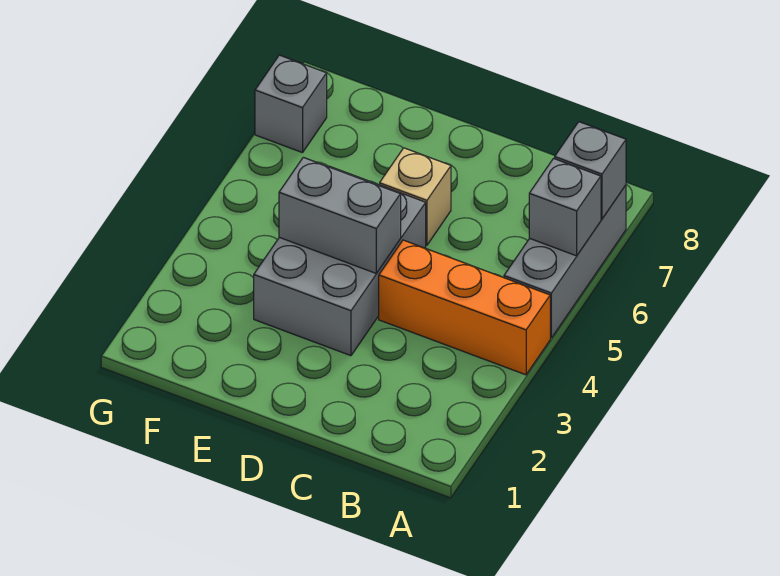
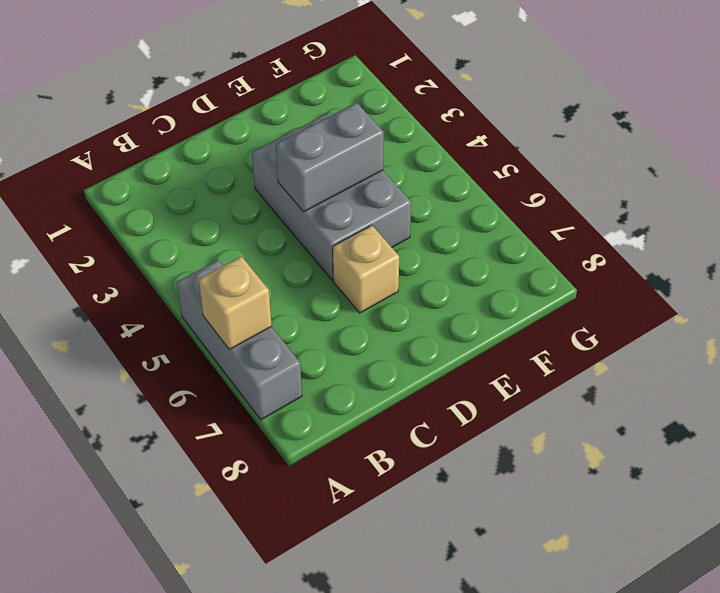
tan brick A6 level 2 -> grey brick A6 level 2
none -> orange brick A4:C4 level 1
none -> grey brick G7 level 1

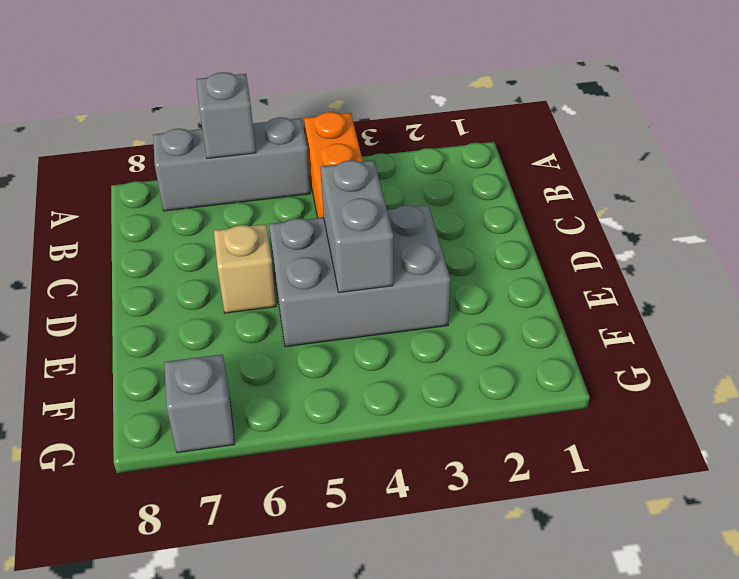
none -> grey brick A7 level 2

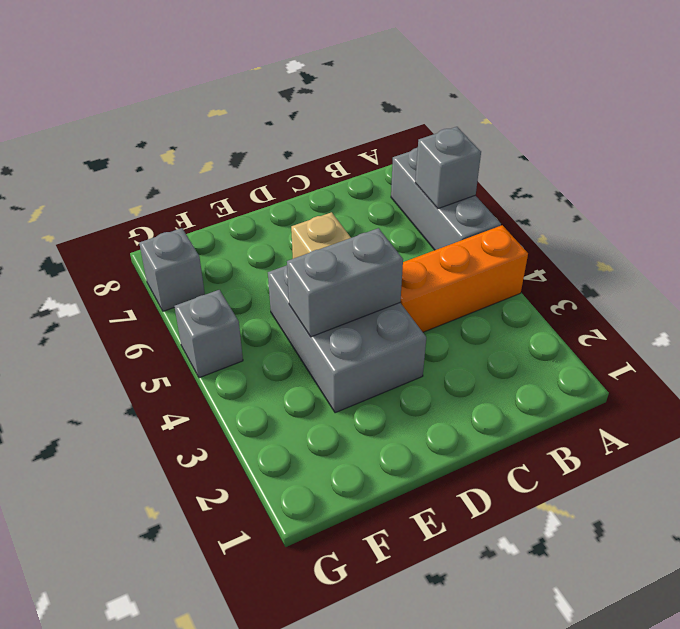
grey brick G5 level 1 -> grey brick A7 level 2

